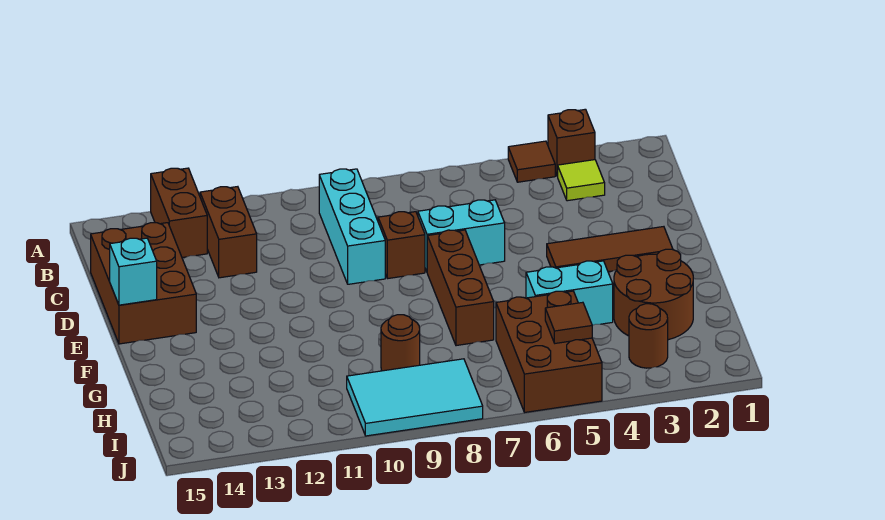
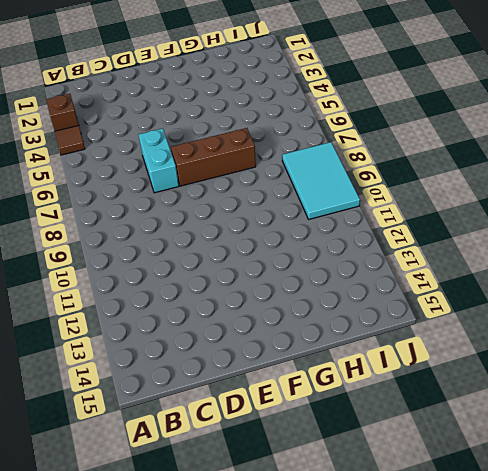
none -> brown brick A13:B13 level 1
none -> lime tile B3 level 1
none -> cyan brick B9:D9 level 1

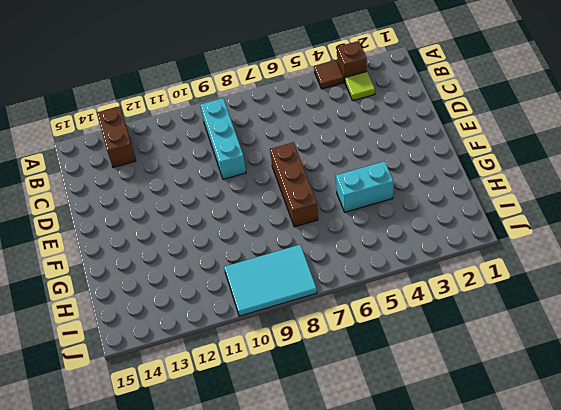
none -> brown brick B12:C12 level 1
none -> brown brick C14:E15 level 1
none -> cyan brick D6:D7 level 1

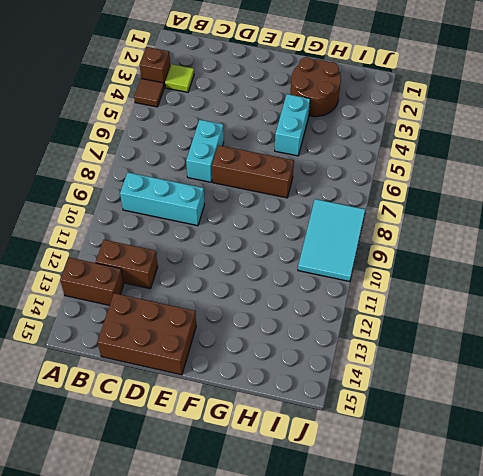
none -> brown brick D8 level 1
none -> brown tile E2:E4 level 1
none -> brown brick H5:J6 level 1

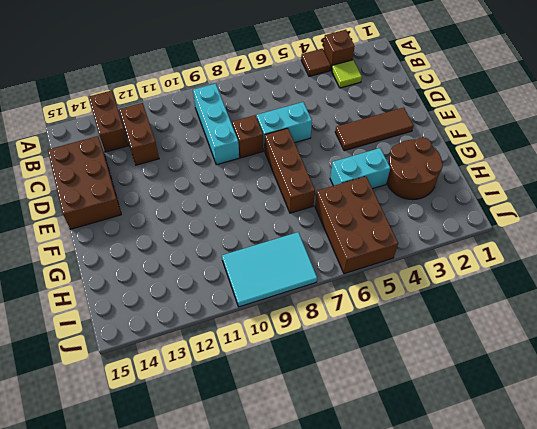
none -> brown round brick H9 level 1
none -> brown round brick I3 level 1
none -> cyan brick E15 level 2

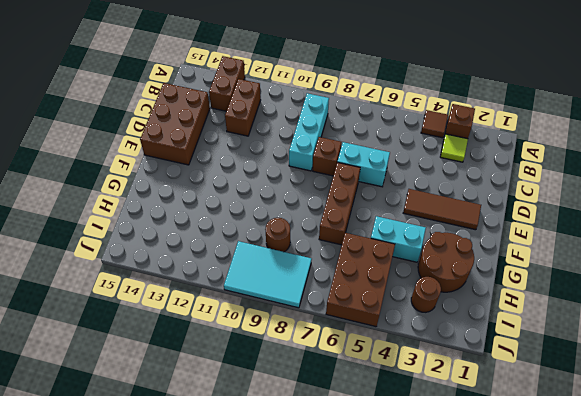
none -> cyan brick E15 level 2
none -> brown tile I5 level 2

